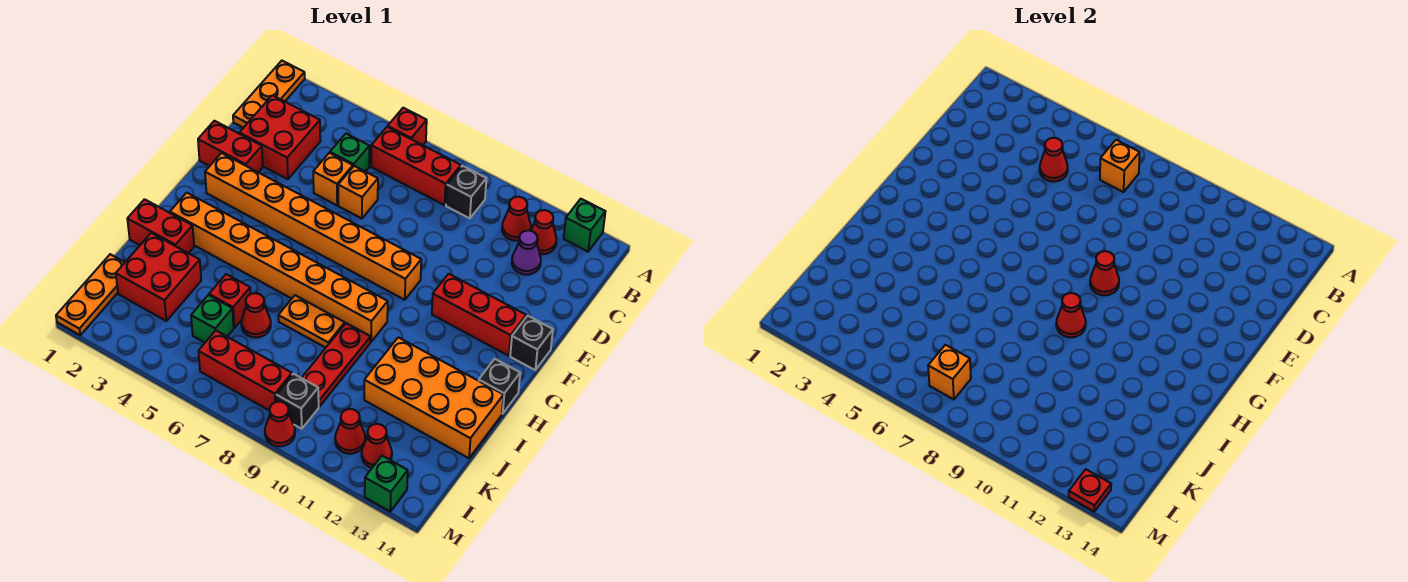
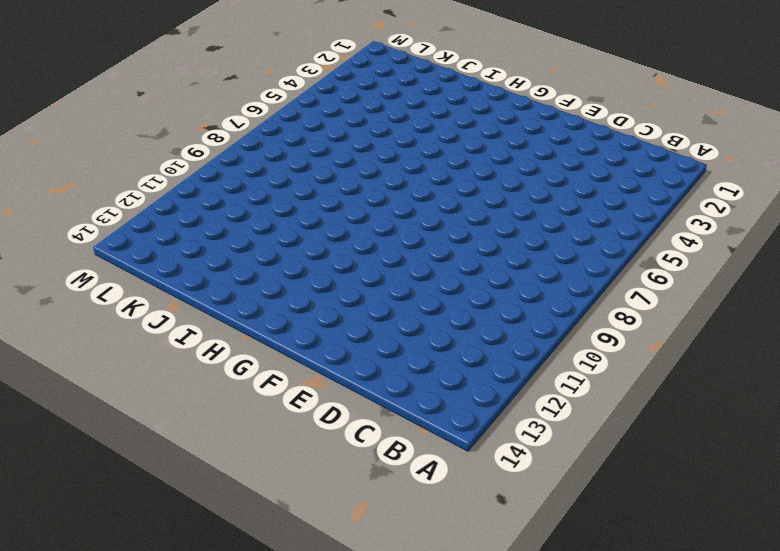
none -> orange plate A1:C1 level 1
none -> red brick A6 level 1
none -> green brick A13 level 1
none -> red brick B6:B8 level 1

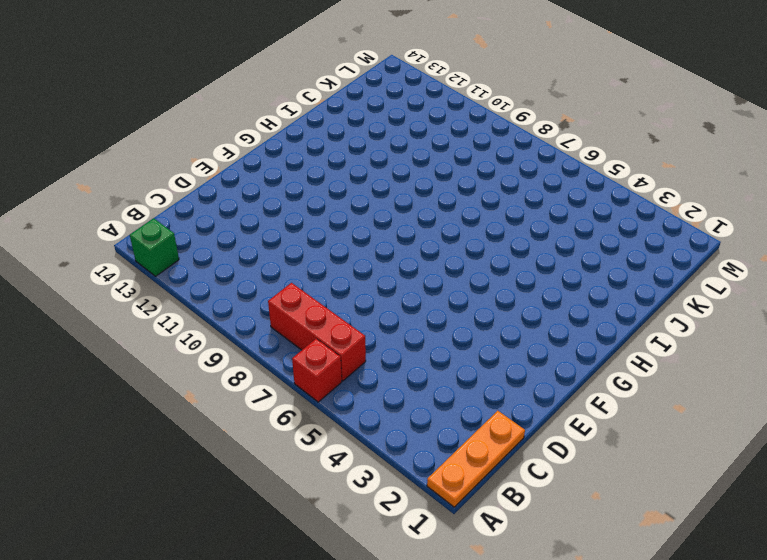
none -> black brick B9 level 1
none -> red cone B11 level 1
none -> red cone B12 level 1
none -> red brick C2:D3 level 1

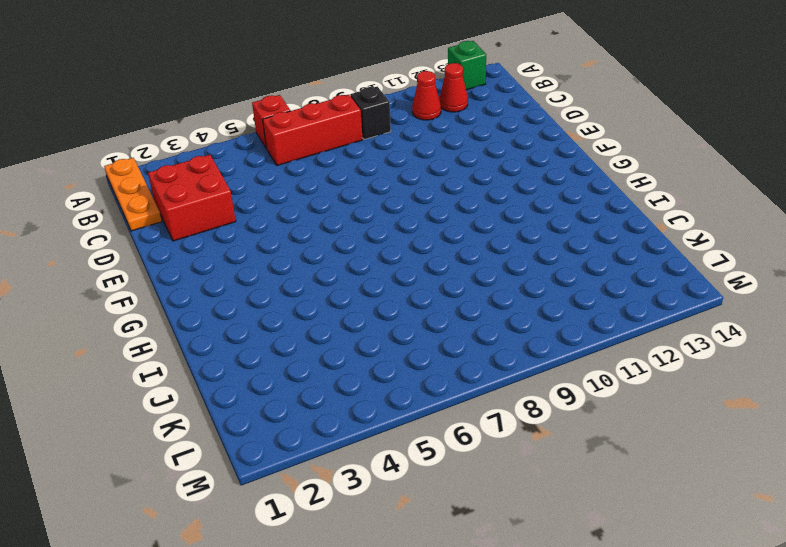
none -> green brick C5 level 1
none -> purple cone C12 level 1
none -> orange brick D5 level 1
none -> orange brick D6 level 1

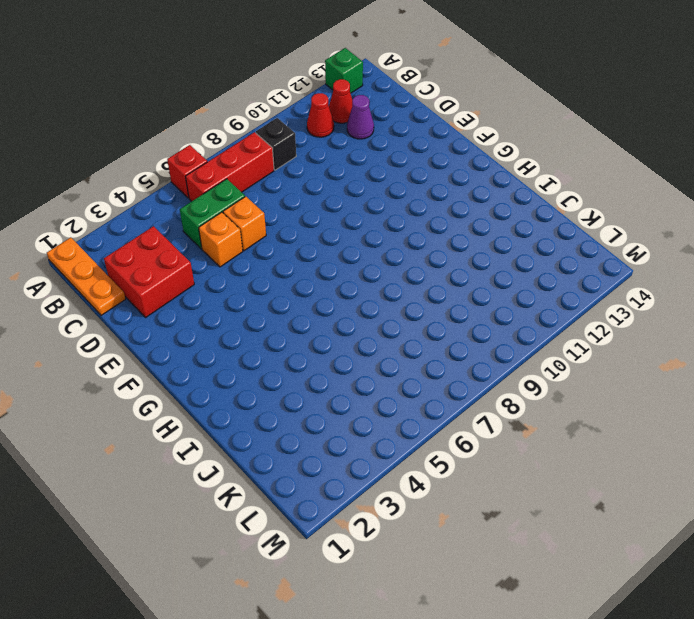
green brick C5:C6 level 1 -> green brick C5 level 1
none -> red brick E1:E2 level 1
none -> orange brick F2:F9 level 1
none -> red brick F11:F13 level 1
none -> black brick F14 level 1

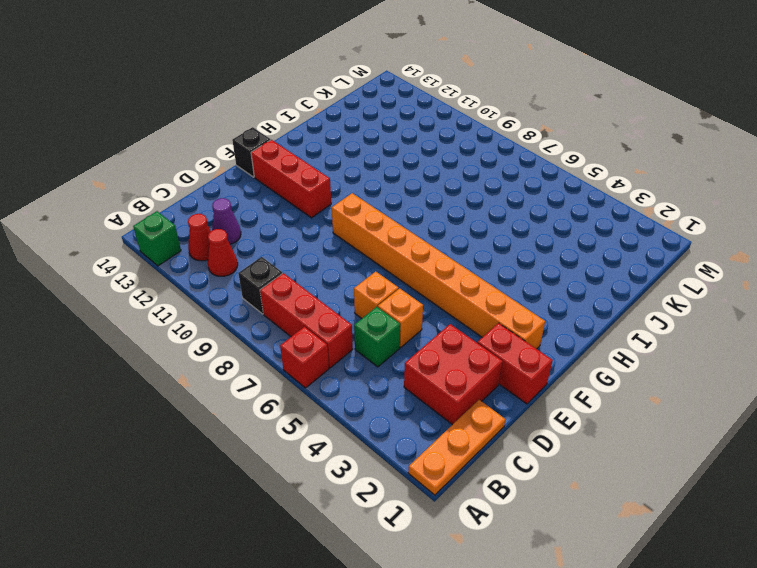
none -> orange brick H2:H9 level 1
none -> black brick H14 level 1
none -> red brick I1:I2 level 1
none -> orange plate I7:I8 level 1

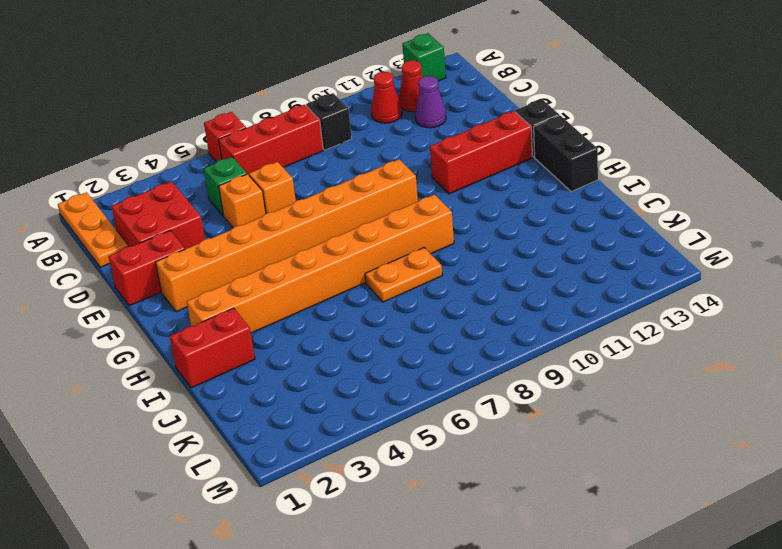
black brick G14:H14 level 1 -> black brick H14 level 1
none -> red plate I9:K9 level 1
none -> orange brick I11:J14 level 1
none -> red brick J2:K3 level 1
none -> red brick J5 level 1

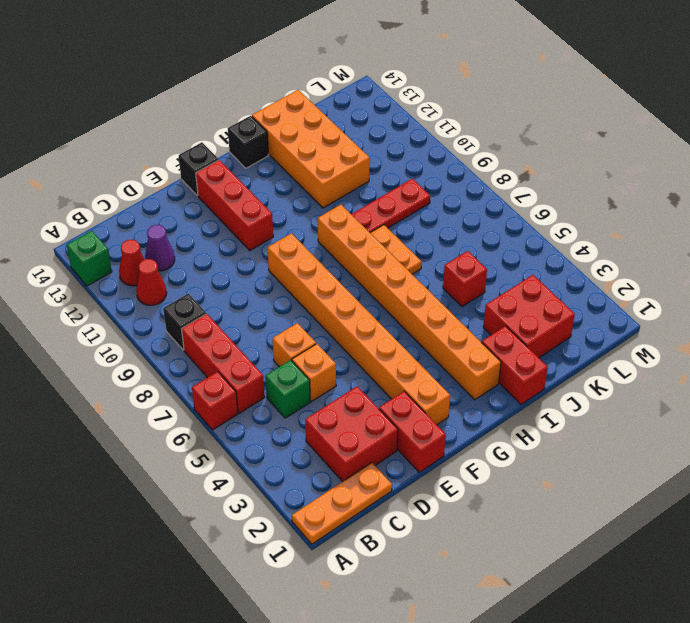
none -> red cone J6 level 1
none -> orange plate K1:M1 level 1
none -> green brick K5 level 1
none -> red brick L6:L8 level 1

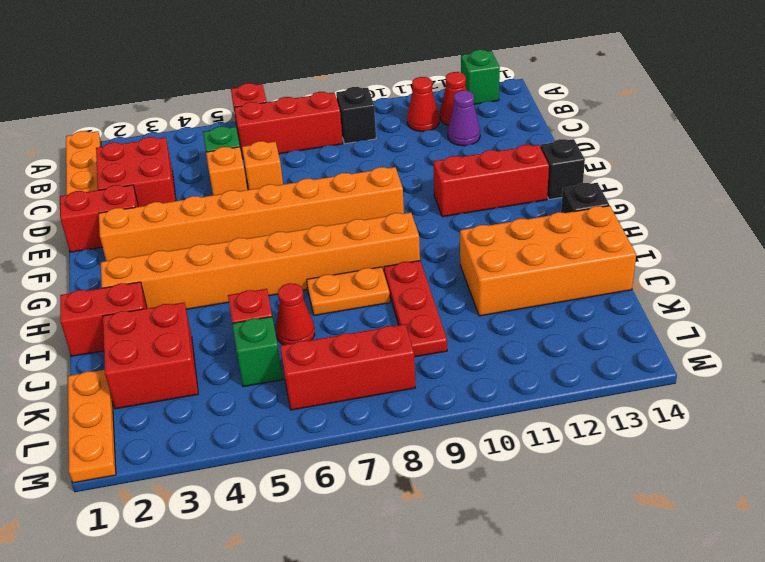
none -> black brick L9 level 1
none -> red cone L11 level 1
none -> red cone L12 level 1
none -> red cone M9 level 1

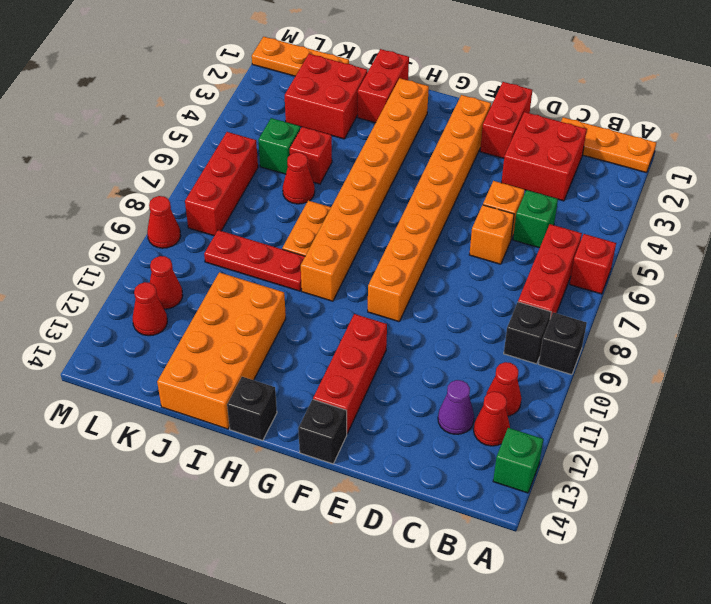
black brick A9 level 1 -> black brick L9 level 1
none -> green brick M13 level 1
none -> orange brick B7 level 2
none -> red cone C5 level 2
none -> red cone F9 level 2

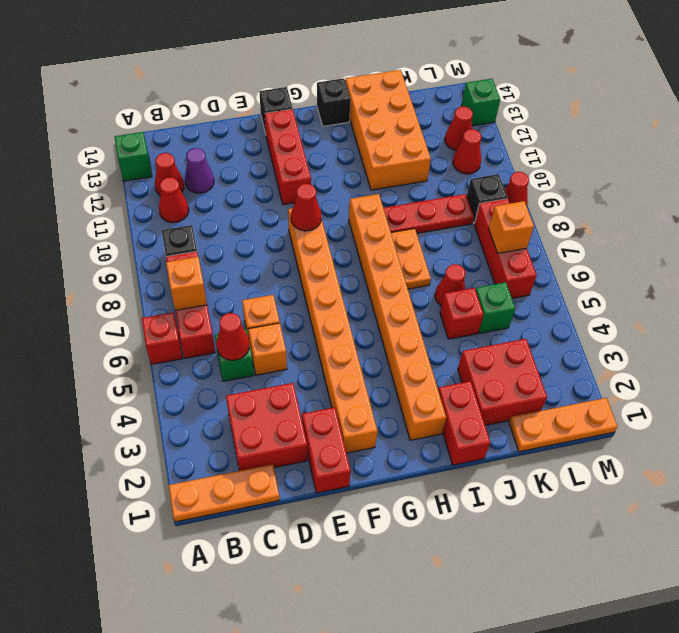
none -> red cone H9 level 2
none -> red plate M13 level 2

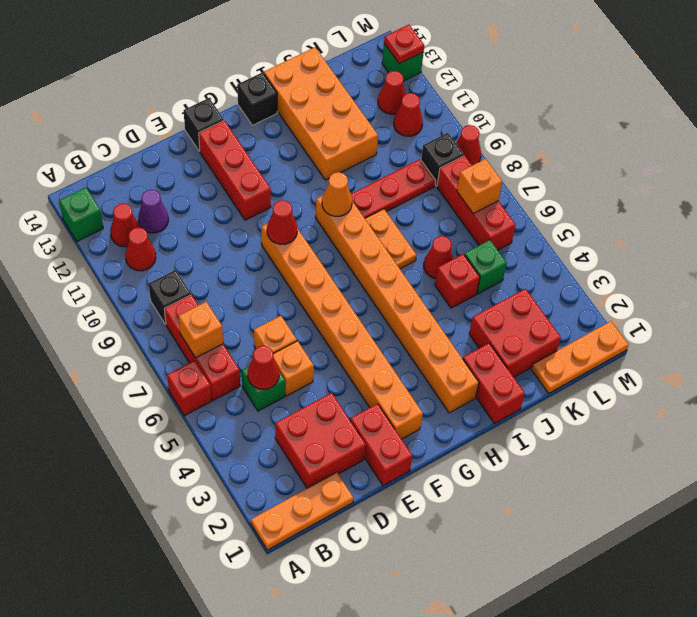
orange cone H9 level 2 -> red cone H9 level 2

